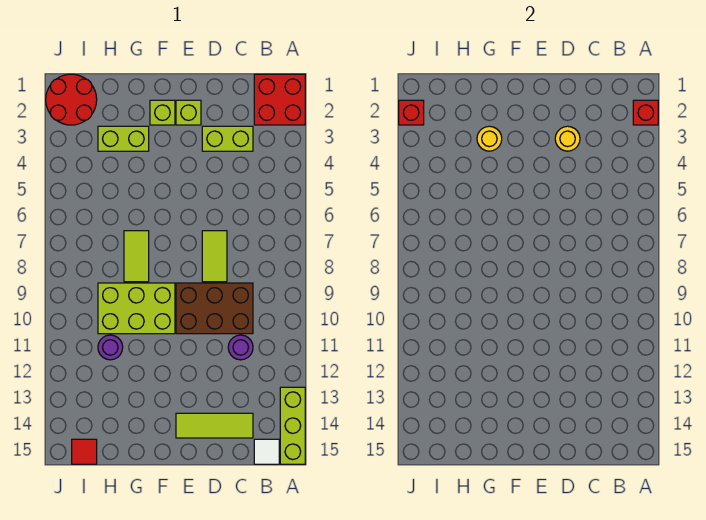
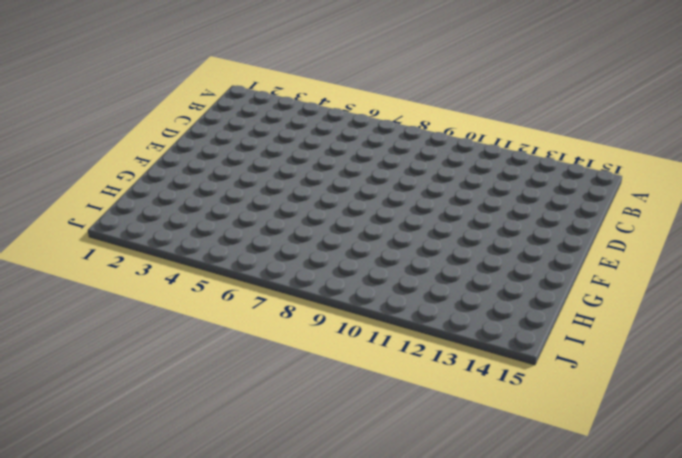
none -> red brick A1:B2 level 1
none -> lime brick A13:A15 level 1
none -> white tile B15 level 1

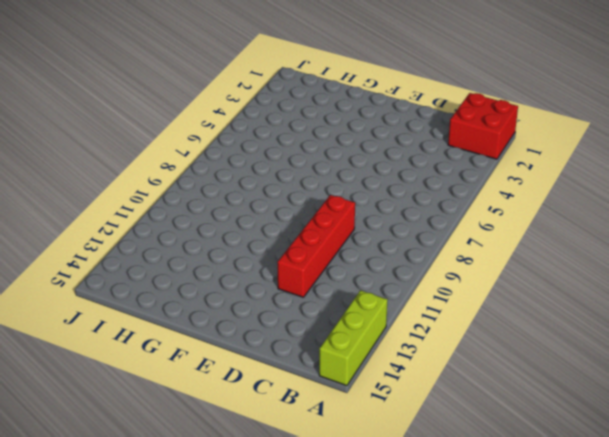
red brick D9:D12 level 1 -> brown brick C9:E10 level 1
none -> white tile B15 level 1
none -> lime brick C3:D3 level 1
none -> purple round brick C11 level 1

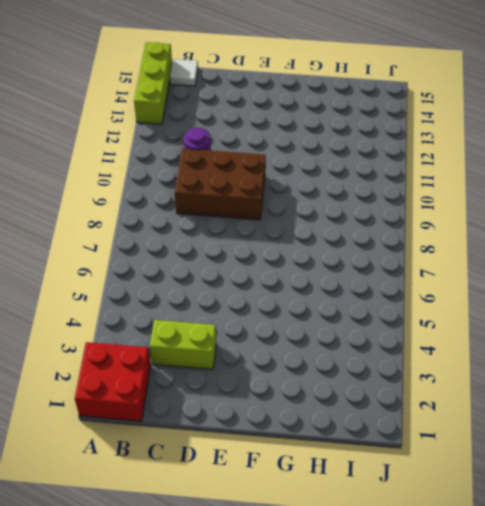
none -> lime tile C14:E14 level 1
none -> lime tile D7:D8 level 1
none -> lime brick E2 level 1

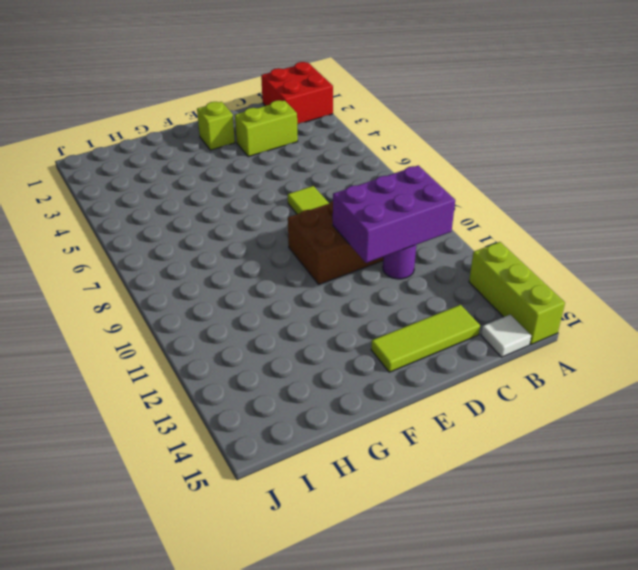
purple brick B10:D11 level 2 -> none
none -> lime brick F2 level 1
none -> lime brick F9:H10 level 1
none -> lime brick G3:H3 level 1

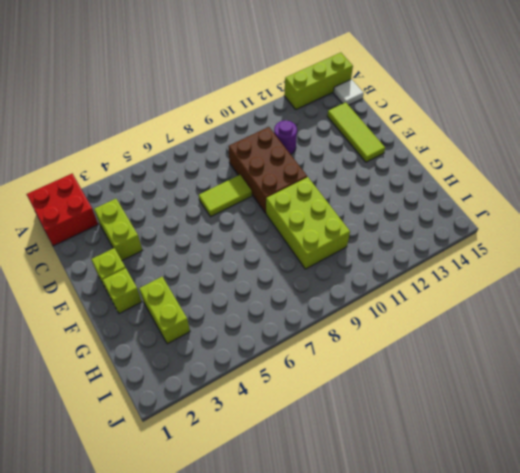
none -> lime tile G7:G8 level 1
none -> purple round brick H11 level 1
none -> red round brick I1:J2 level 1

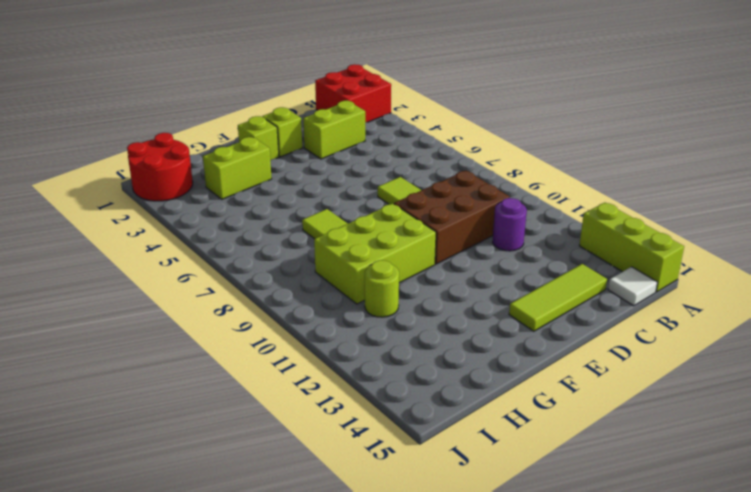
lime round brick H11 level 1 -> purple round brick H11 level 1
none -> red tile I15 level 1
none -> red brick A2 level 2
none -> yellow round brick D3 level 2

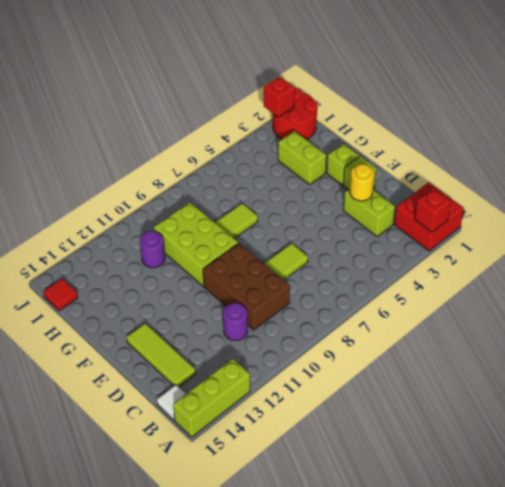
none -> yellow round brick G3 level 2

